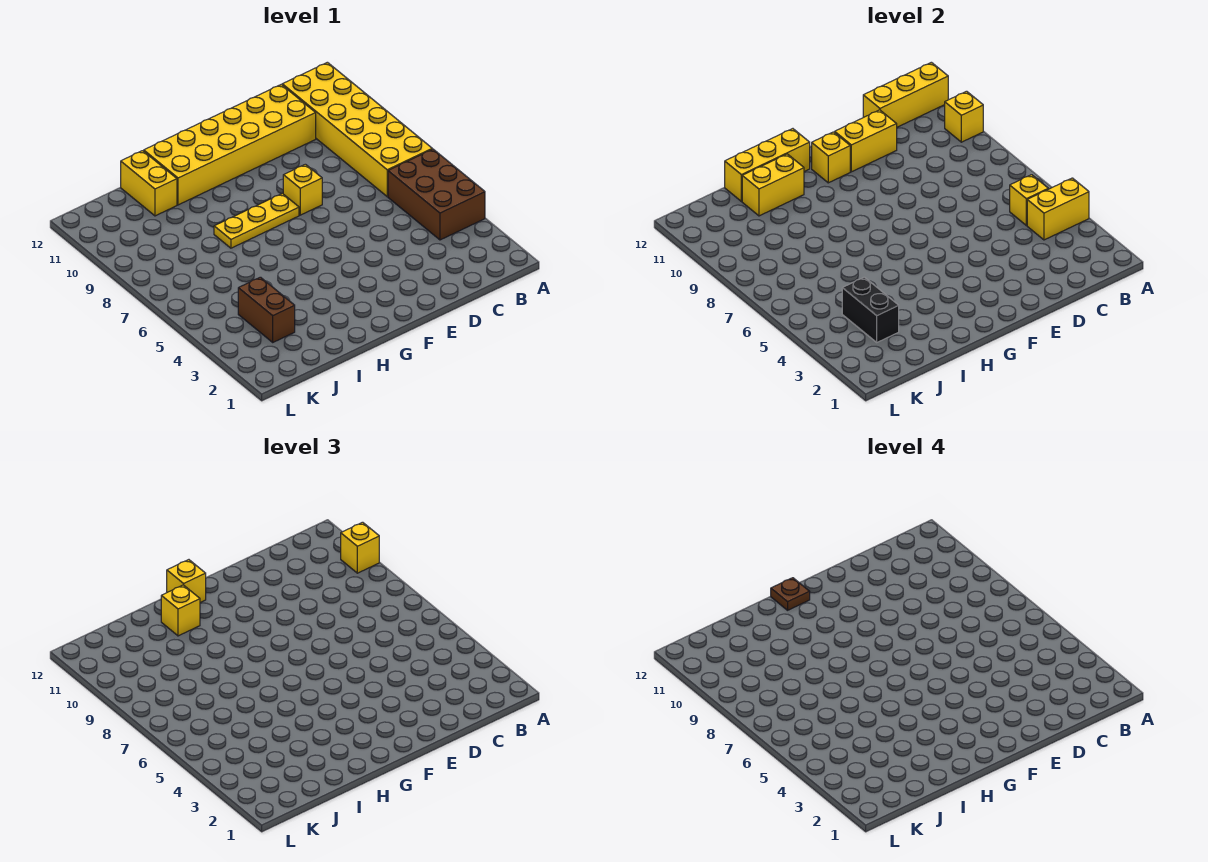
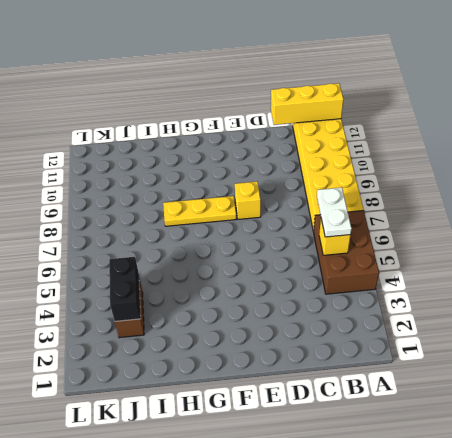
white plate B5:B6 level 3 -> none
none -> yellow brick C11:H12 level 1
none -> yellow brick I11:I12 level 1
none -> yellow brick A4:B4 level 2

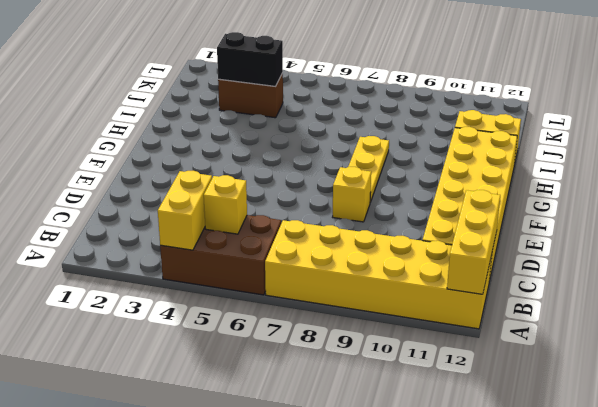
none -> yellow brick A10 level 2
none -> yellow brick D11:E11 level 2
none -> yellow brick F11 level 2

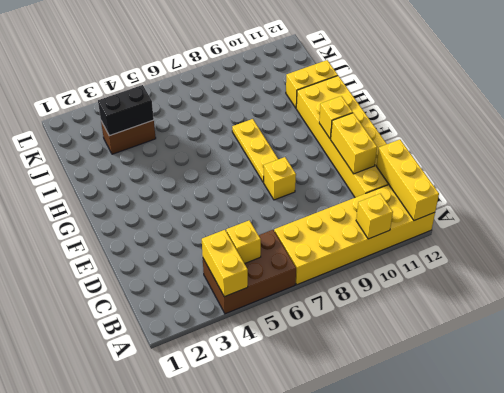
none -> yellow brick G12:I12 level 2
none -> yellow brick H11:I11 level 2
none -> yellow brick A10 level 3

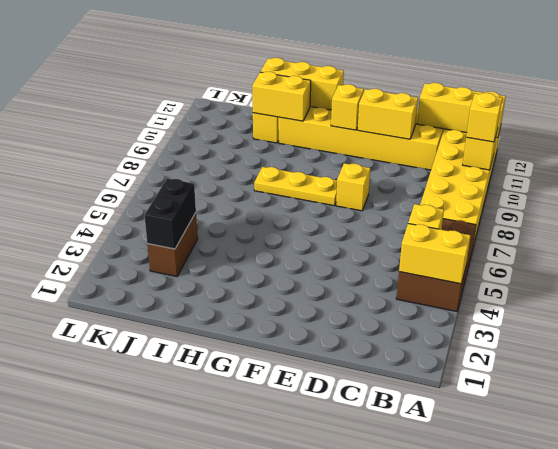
none -> yellow brick G12 level 3
none -> yellow brick H11 level 3
none -> brown plate G12 level 4

